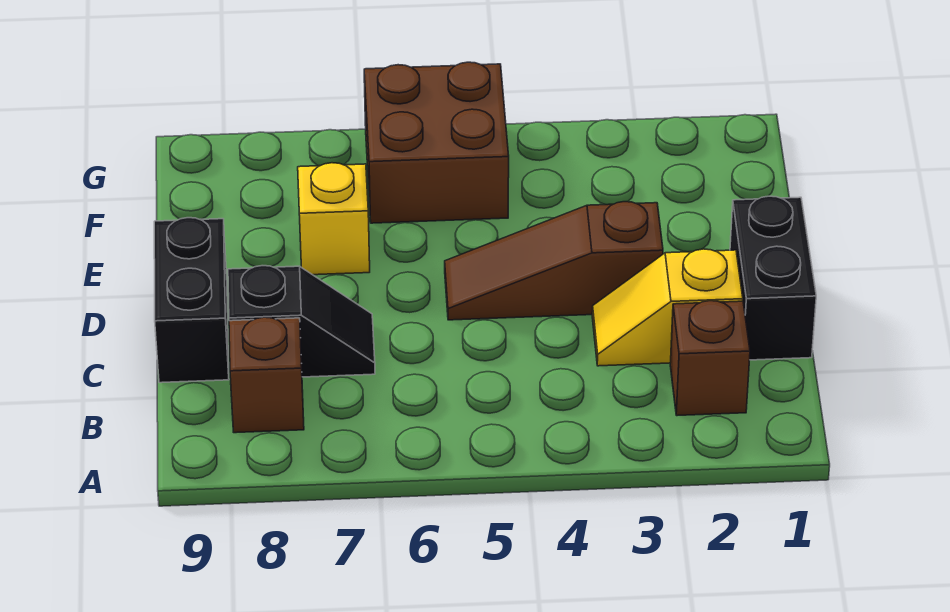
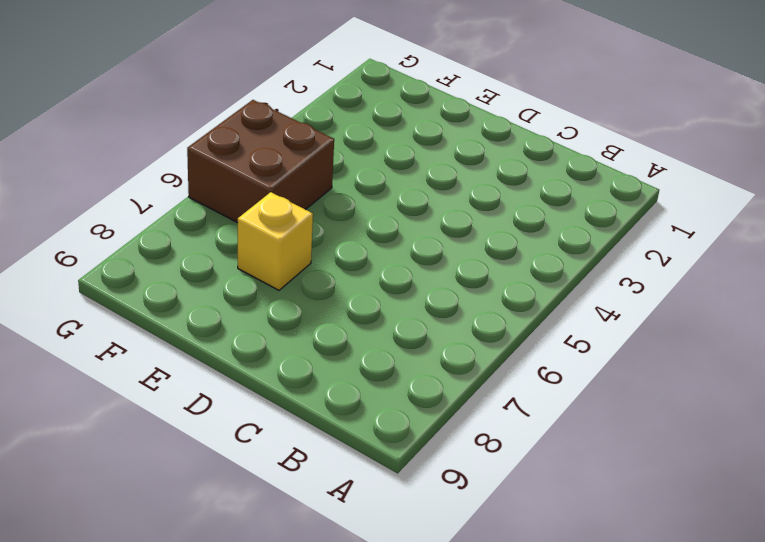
none -> brown brick B2 level 1
none -> brown brick B8 level 1

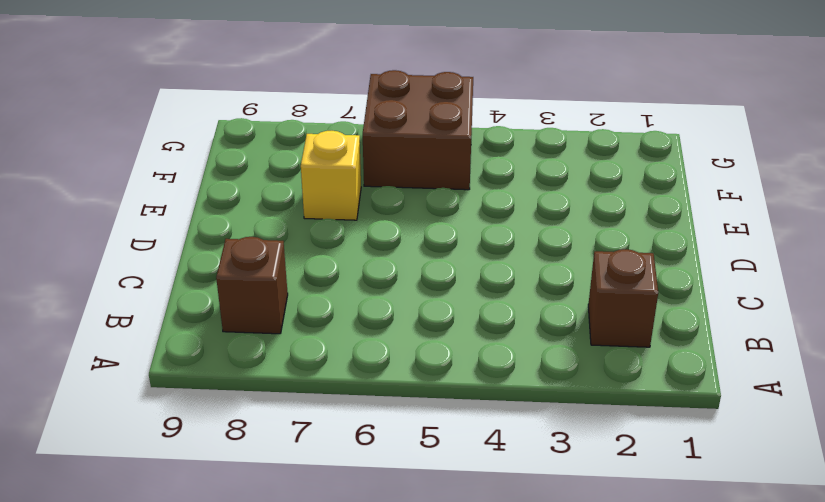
none -> black brick C1:D1 level 1
none -> yellow slope C2:C3 level 1 top 2

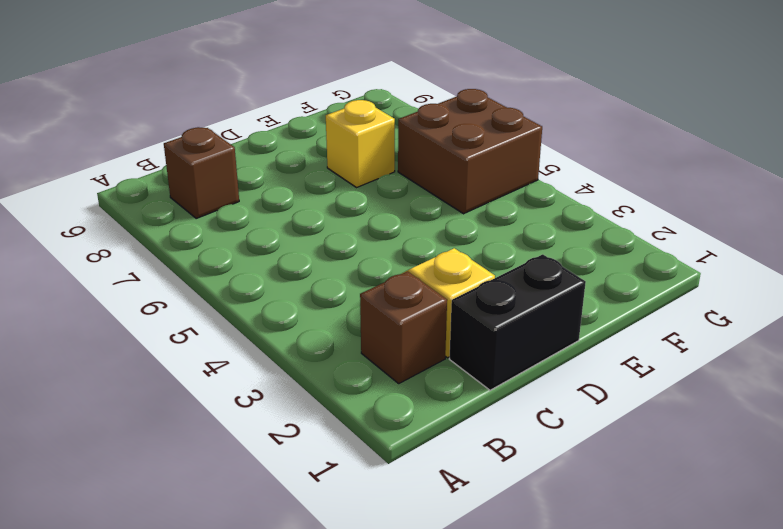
none -> black slope C7:C8 level 1 top 8
none -> black brick C9:D9 level 1

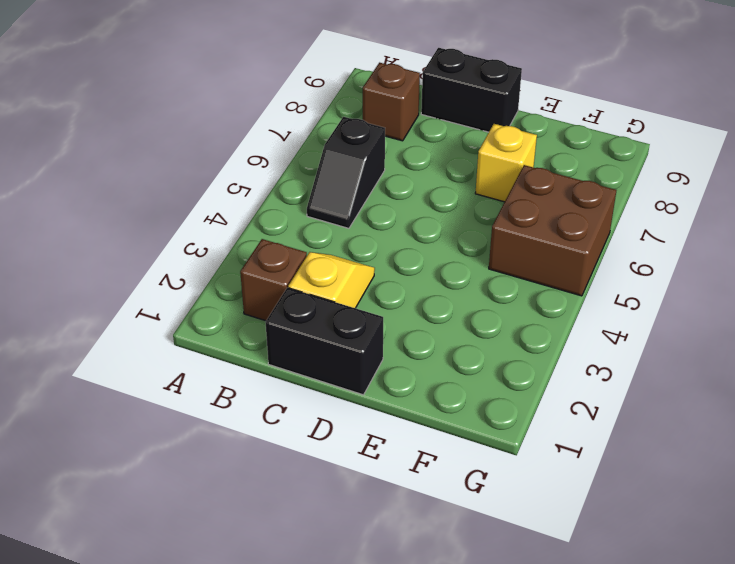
black slope B5:B6 level 1 top 6 -> black slope C7:C8 level 1 top 8
none -> brown slope D3:D5 level 1 top 3

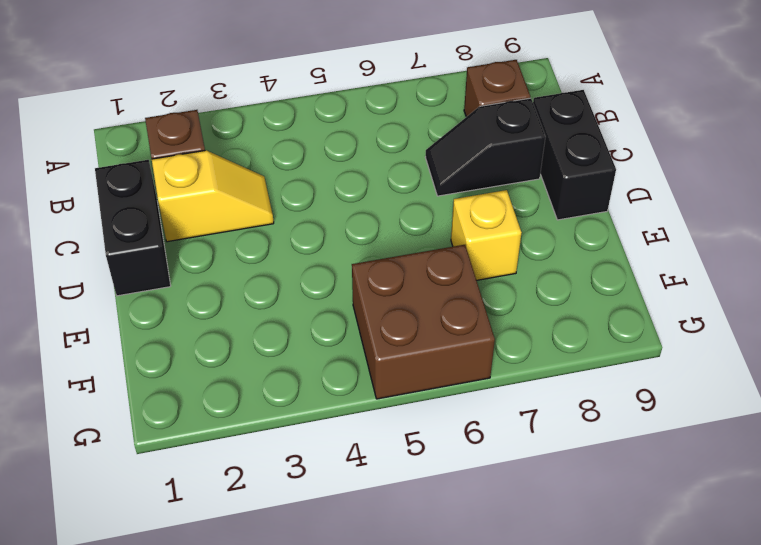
none -> brown slope D3:D5 level 1 top 3

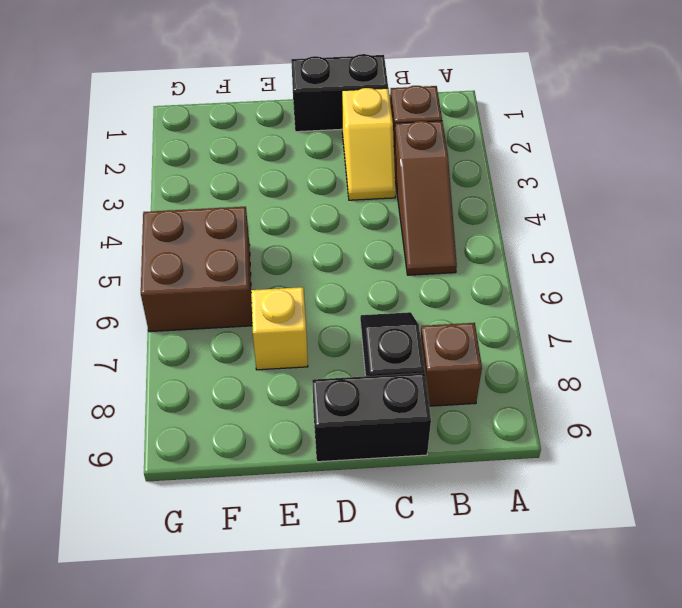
brown slope B3:B5 level 1 top 3 -> brown slope D3:D5 level 1 top 3

